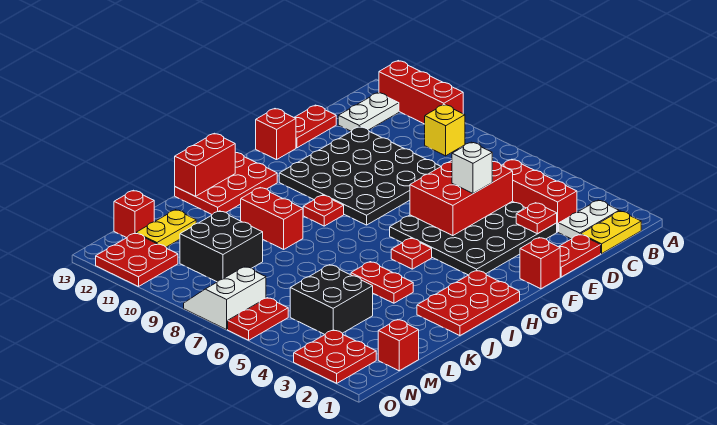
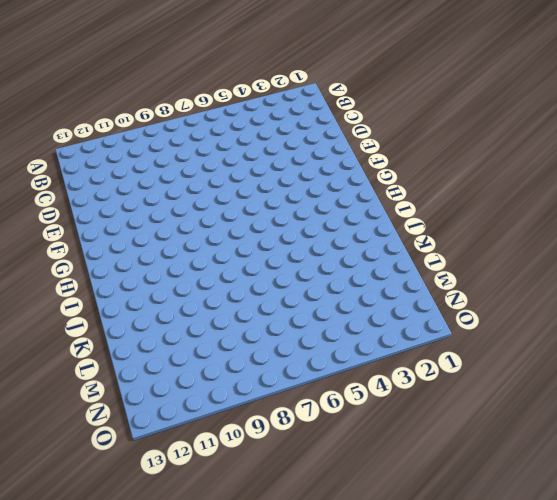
none -> red brick A10:A12 level 1
none -> yellow plate B1:C1 level 1
none -> white plate B2:C2 level 1
none -> yellow brick B9 level 1

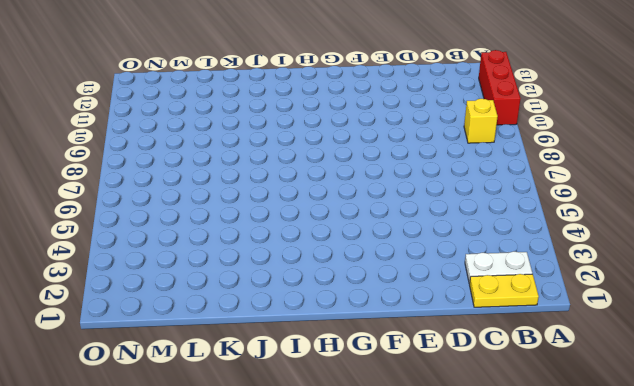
none -> white plate B12:C12 level 1
none -> red brick C3:C5 level 1
none -> red plate D1:E1 level 1
none -> black plate D3:G6 level 1

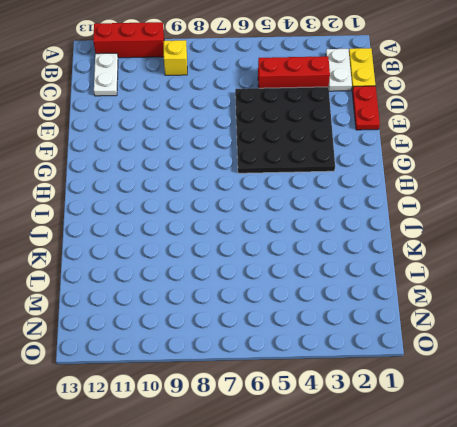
none -> black plate D8:G11 level 1
none -> red plate D13:E13 level 1
none -> red brick F1 level 1
none -> red brick F13 level 1

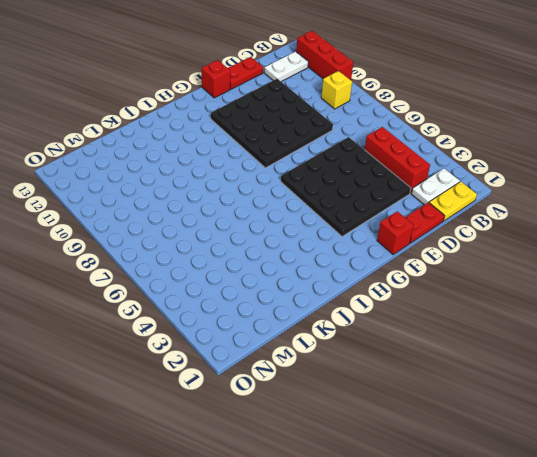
none -> red plate H1:J2 level 1
none -> red plate H5 level 1
none -> red plate H9 level 1
none -> red plate H12:J13 level 1

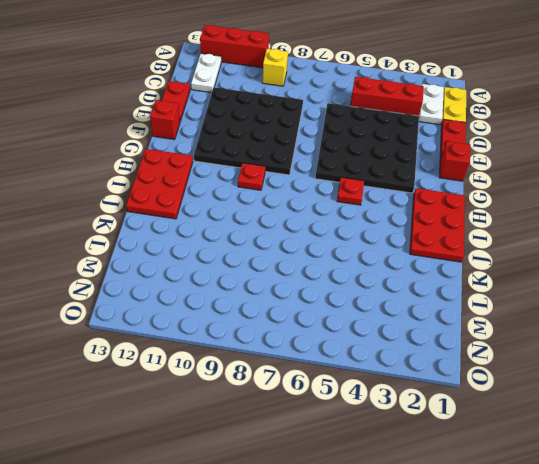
none -> red plate J4:J5 level 1
none -> red brick J9:J10 level 1
none -> black brick L4:M5 level 1
none -> black brick L9:M10 level 1

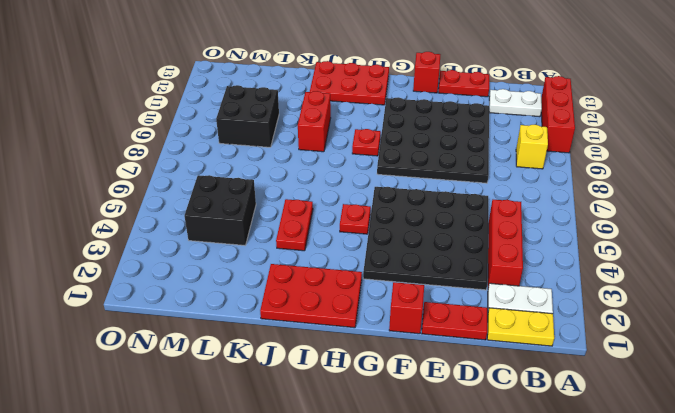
none -> yellow plate L12:M12 level 1
none -> red brick M1 level 1
none -> red brick M13 level 1
none -> red plate N2:O3 level 1

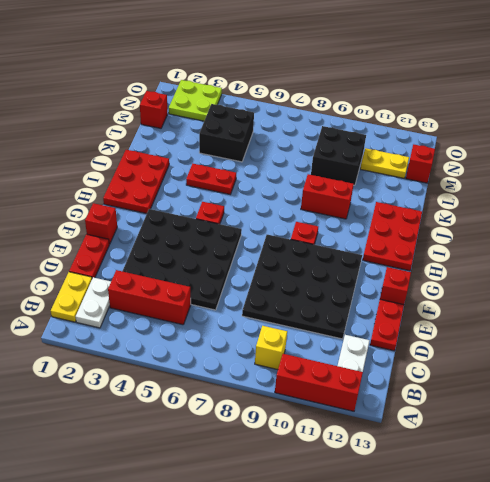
yellow plate M11:M12 level 1 -> yellow plate L12:M12 level 1
lime plate N2:O3 level 1 -> red plate N2:O3 level 1
none -> red plate N6:O6 level 1
none -> white slope N7:O8 level 1 top 7
none -> red plate N11:O12 level 1
none -> red plate D3 level 2

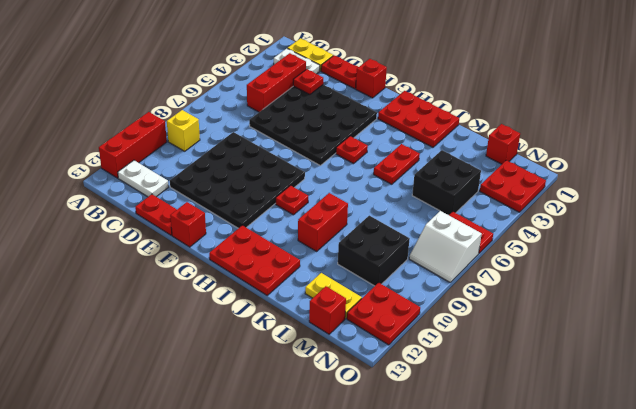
none -> red brick D5:F6 level 2
none -> red brick I13:J13 level 2
none -> white brick E5 level 3

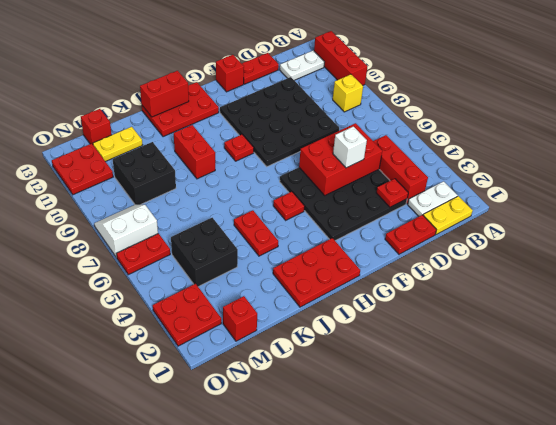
none -> red brick F1 level 1

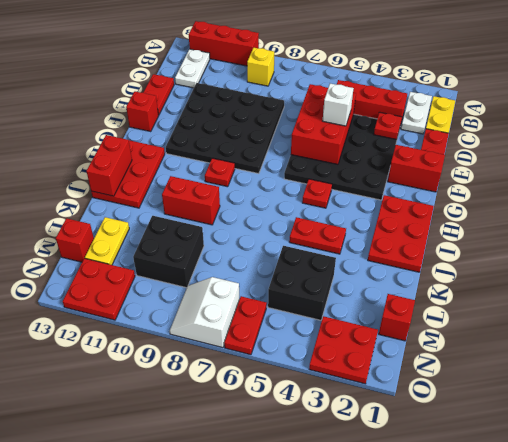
red brick F1:F2 level 1 -> red brick F1 level 1

